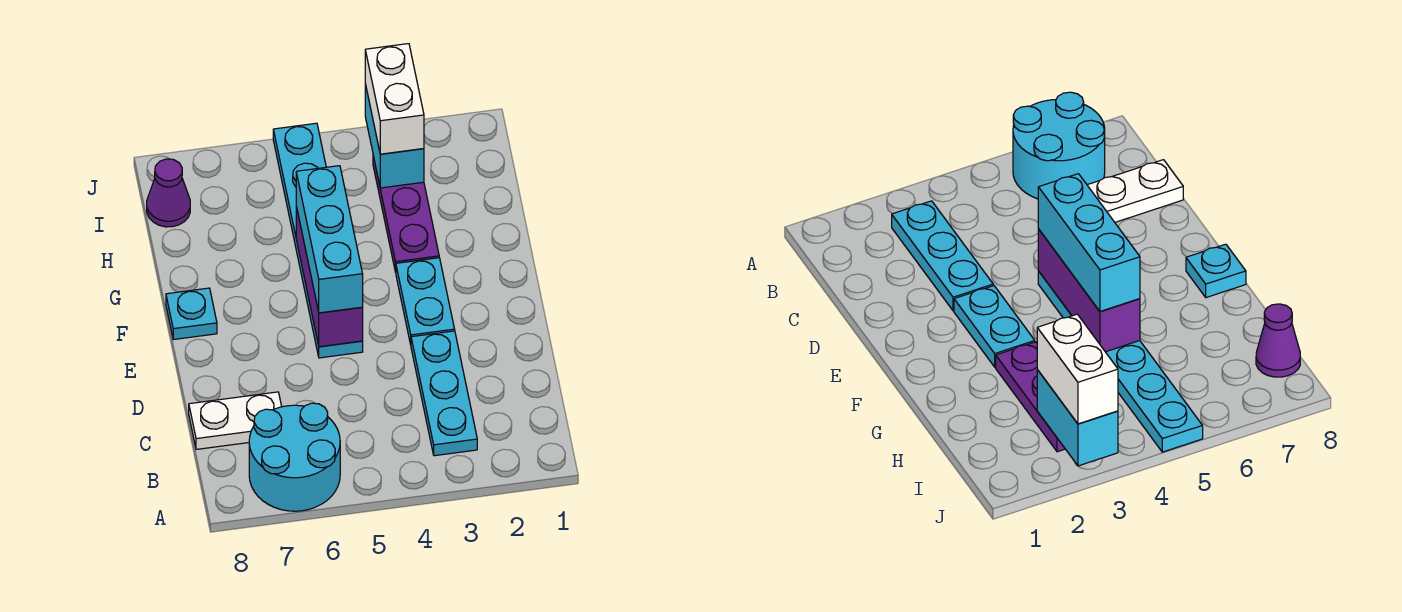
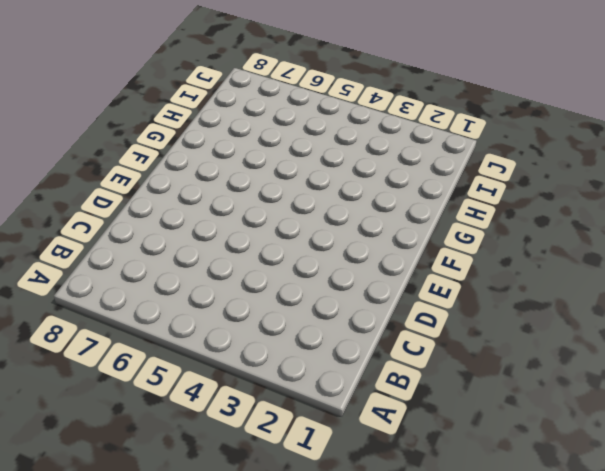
none -> cyan round brick A6:B7 level 1
none -> cyan plate B3:D3 level 1
none -> white plate C7:C8 level 1

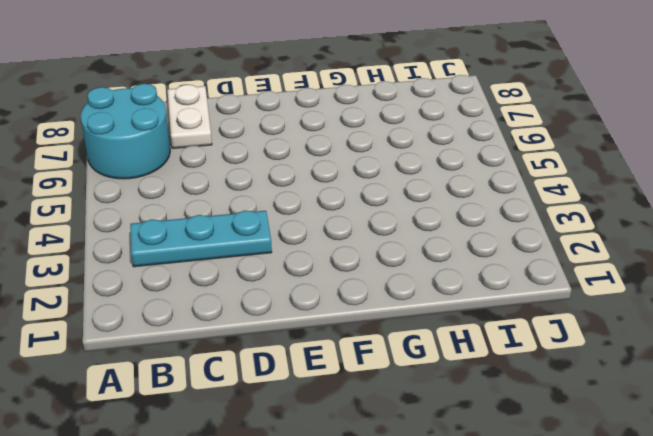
none -> cyan plate E3:F3 level 1
none -> cyan plate E5:J5 level 1
none -> cyan plate F8 level 1

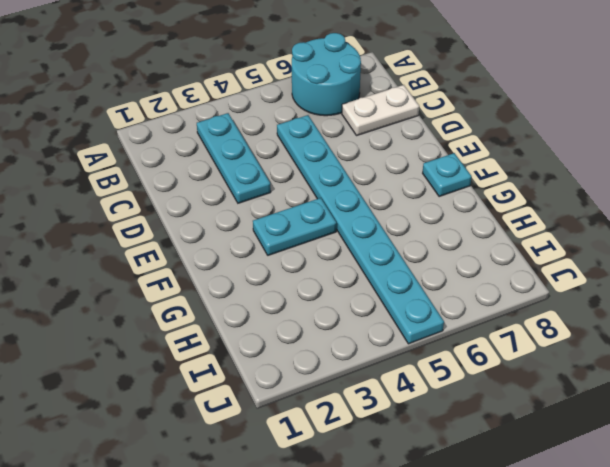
cyan plate C5:J5 level 1 -> cyan plate E5:J5 level 1
cyan plate F3:F4 level 1 -> cyan plate E3:F3 level 1
none -> purple plate G3:I3 level 1
none -> purple cone I8 level 1
none -> purple brick E5:G5 level 2

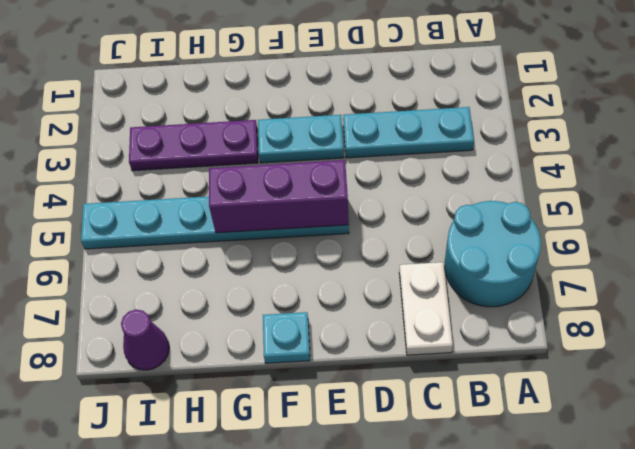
none -> cyan brick I3:J3 level 2
none -> cyan brick E5:G5 level 3
none -> white brick I3:J3 level 3

